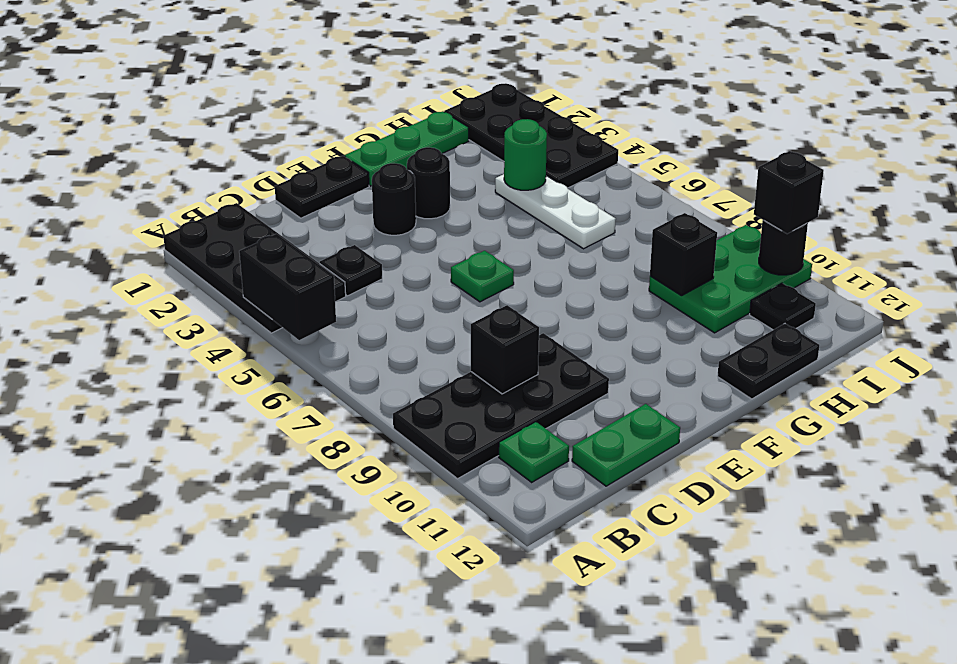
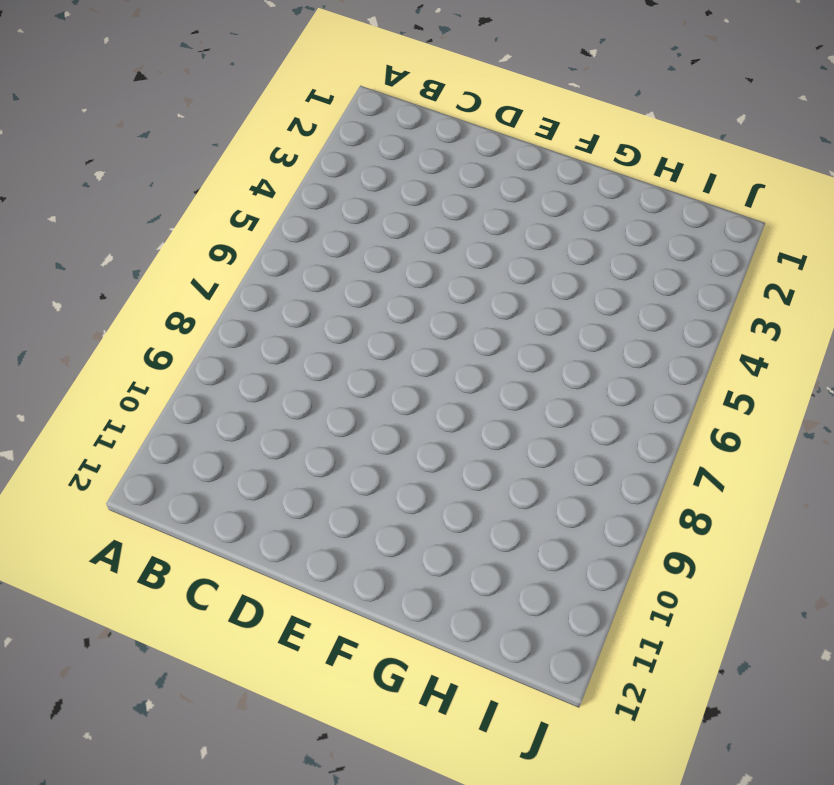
none -> black plate A1:B4 level 1
none -> black plate A9:D10 level 1
none -> green plate B11 level 1

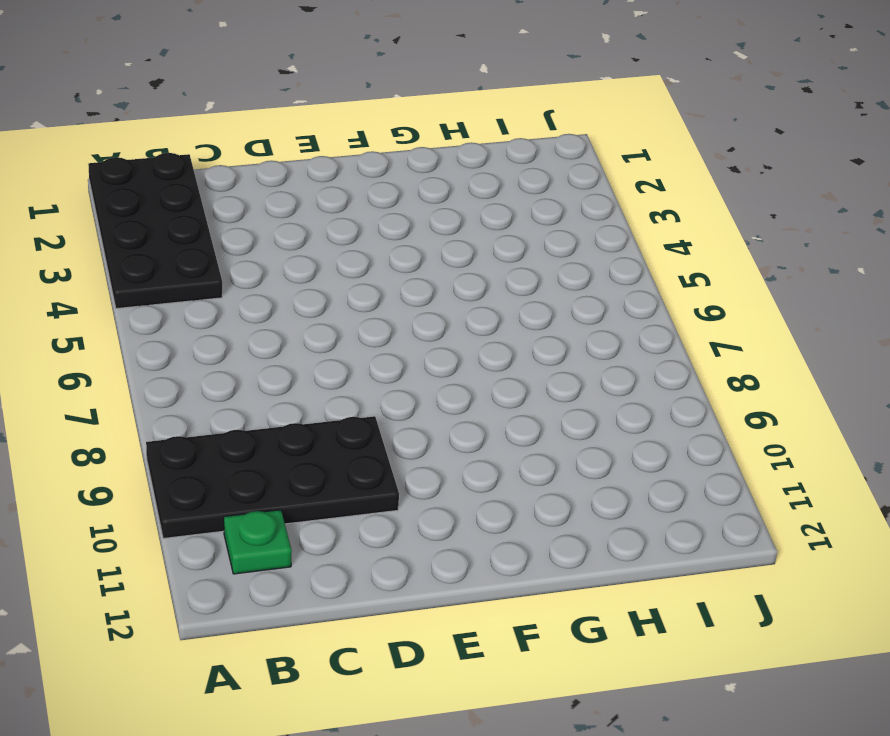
none -> black plate C4 level 1
none -> green plate C12:D12 level 1
none -> black plate D1:E1 level 1

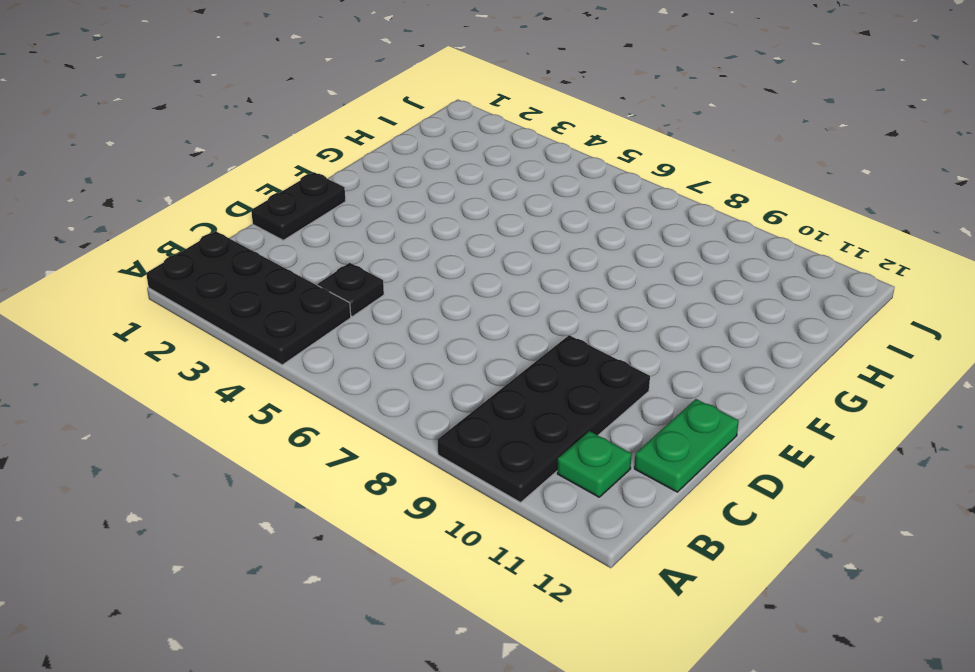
none -> black round brick E3 level 1
none -> green plate E6 level 1
none -> green plate F1:H1 level 1

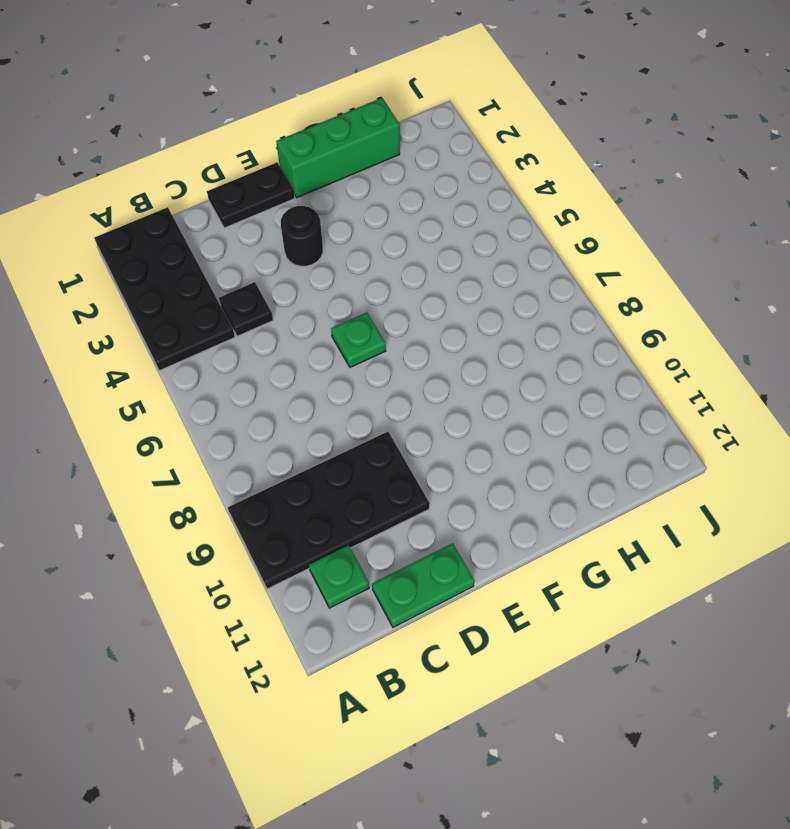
green brick F1:H1 level 1 -> green plate F1:H1 level 1
none -> black round brick F3 level 1
none -> black plate G12:H12 level 1
none -> white plate H4:H6 level 1

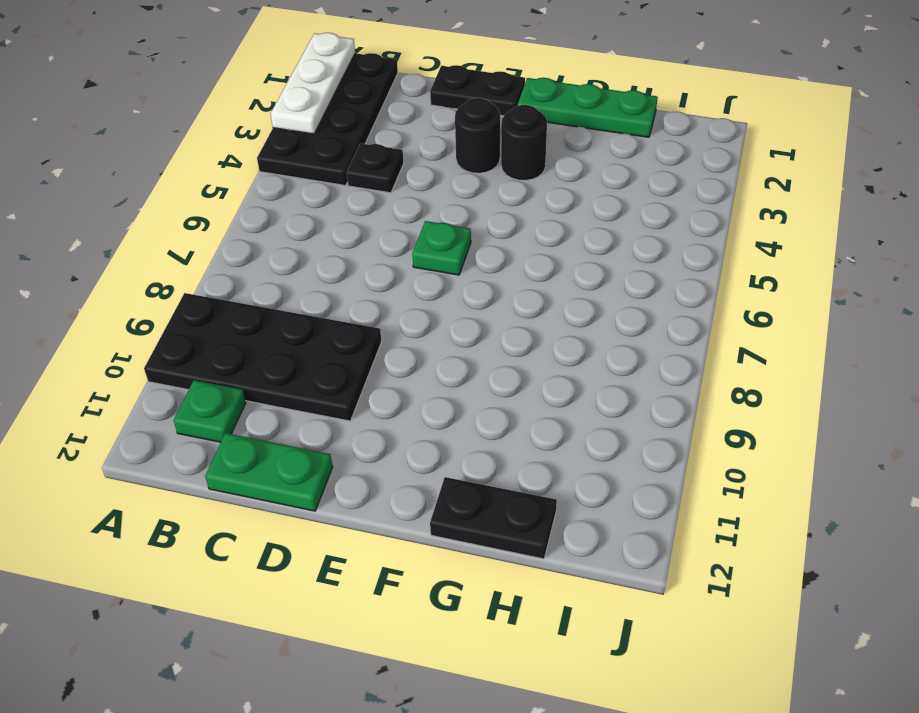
white plate A1:A3 level 2 -> white plate H4:H6 level 1
none -> green plate H9:J10 level 1
none -> black plate I1:J4 level 1
none -> black plate I11 level 1

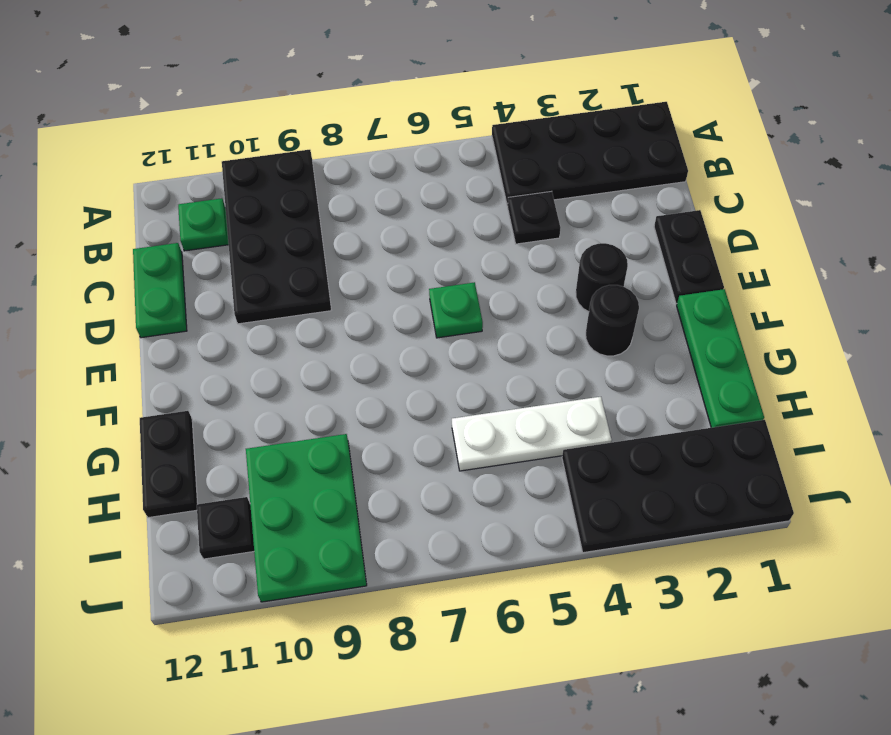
none -> black brick A4:A5 level 2
none -> black brick C9 level 2
none -> green round brick H4 level 2

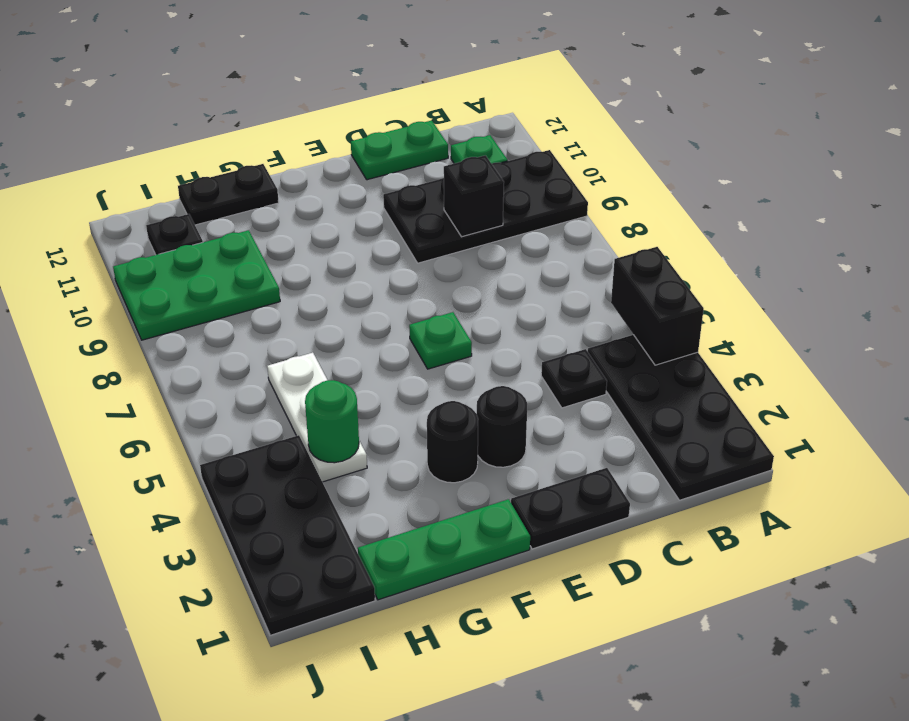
none -> black brick H9 level 2
none -> black round brick J10 level 2
none -> black brick J10 level 3

